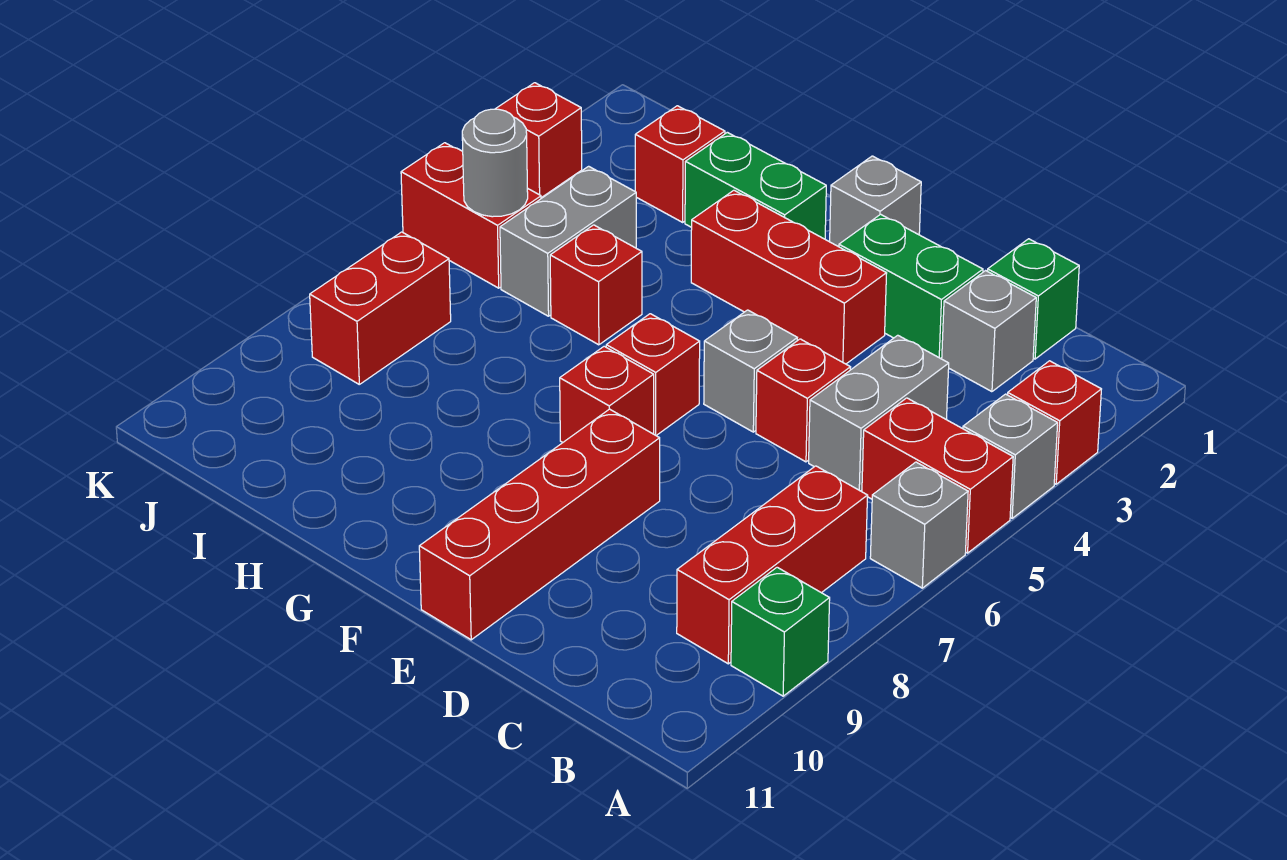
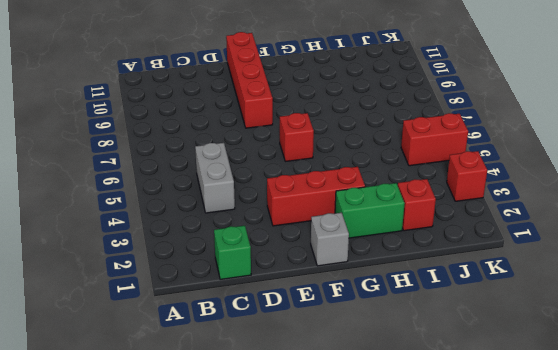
none -> red brick A3 level 1
none -> grey brick A4 level 1
none -> red brick A5:B5 level 1

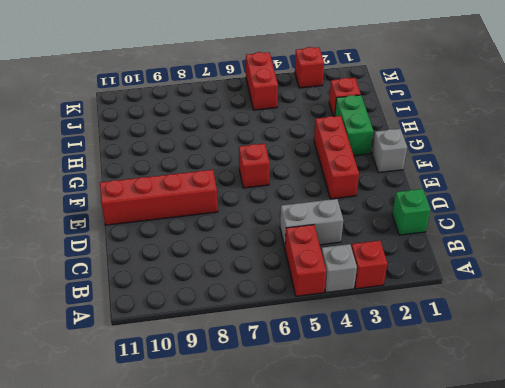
none -> grey brick A6 level 1
none -> green brick A9 level 1
none -> red brick B7:B9 level 1

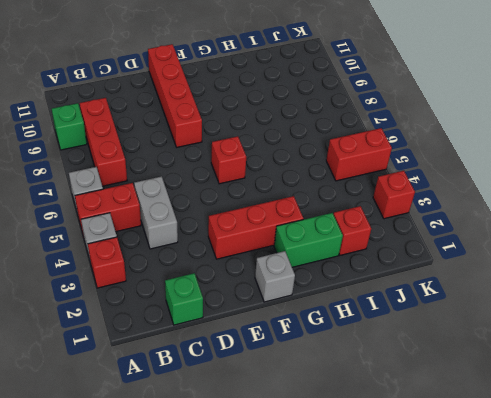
none -> grey brick C2 level 1
none -> green brick D2:E2 level 1
none -> red brick D5 level 1

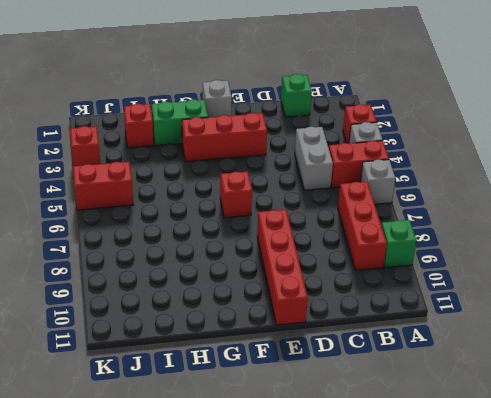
none -> grey brick C2 level 1
none -> green brick D2:E2 level 1
none -> red brick D5 level 1

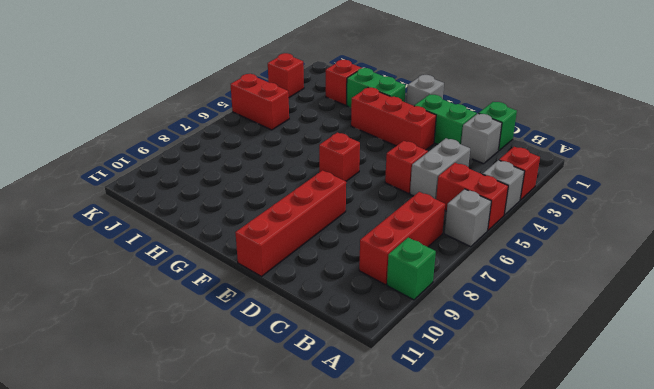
none -> grey brick E5 level 1
none -> red brick F7 level 1
none -> red brick H5 level 1

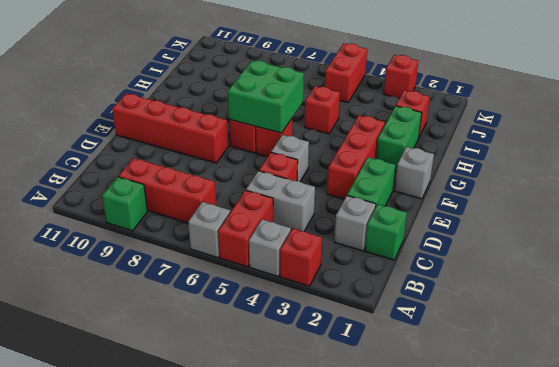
green brick F6:G7 level 2 -> none
none -> grey brick I4:I5 level 1
none -> red brick J7:J8 level 1
none -> grey round brick J5 level 2

